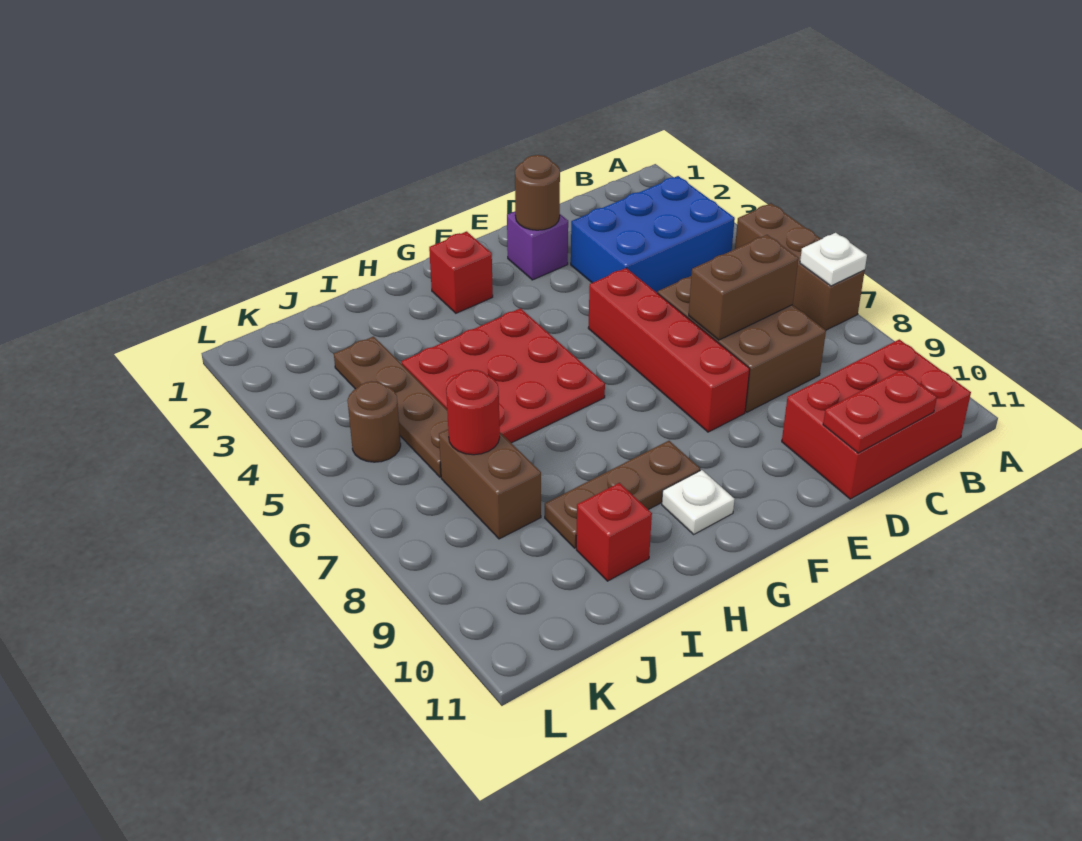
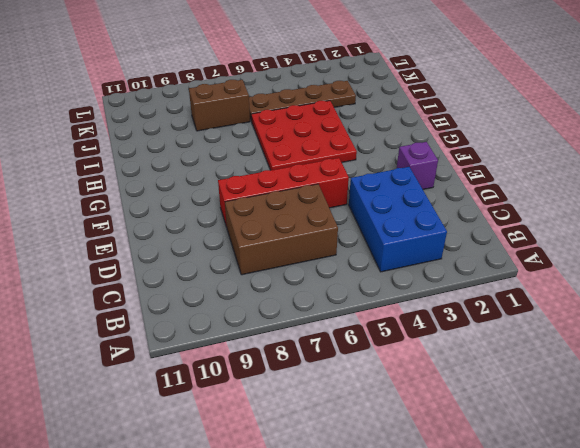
none -> brown brick A5:A7 level 1
none -> red brick B10:D11 level 1
none -> red brick G2 level 1

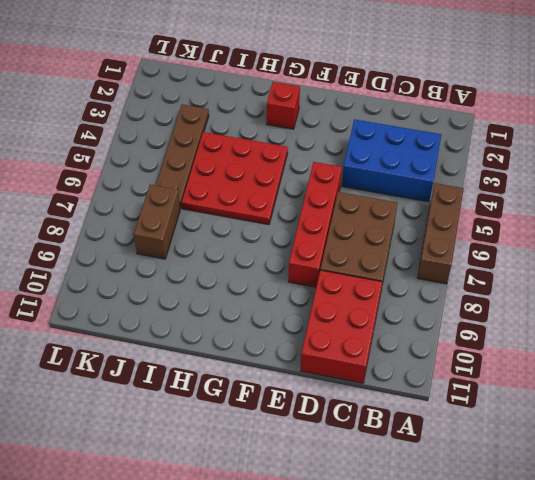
red brick C9:D11 level 1 -> red brick B10:D11 level 1
none -> purple brick E2 level 1
none -> brown plate G9:I9 level 1
none -> white plate G10 level 1

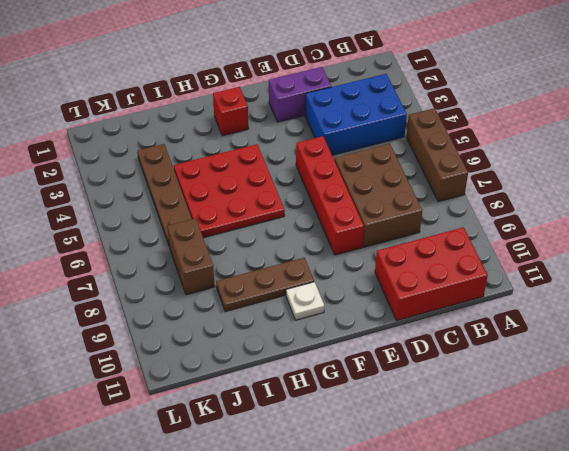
purple brick D2:E2 level 1 -> purple brick E2 level 1
none -> red brick I10 level 1
none -> brown round brick K5 level 1
none -> white plate A7 level 2

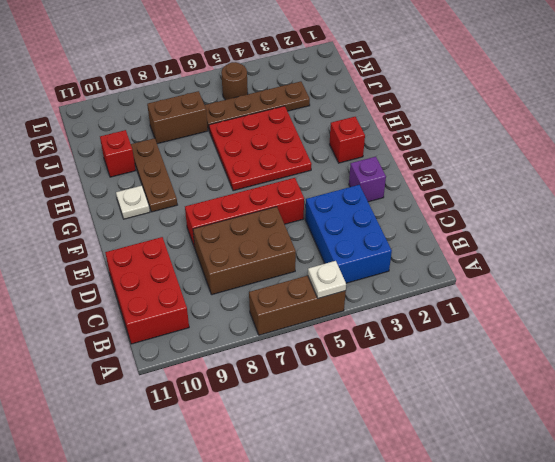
white plate A5 level 2 -> white plate A7 level 2
none -> brown brick C7:D7 level 2
none -> red plate C11:D11 level 2
none -> brown round brick E2 level 2

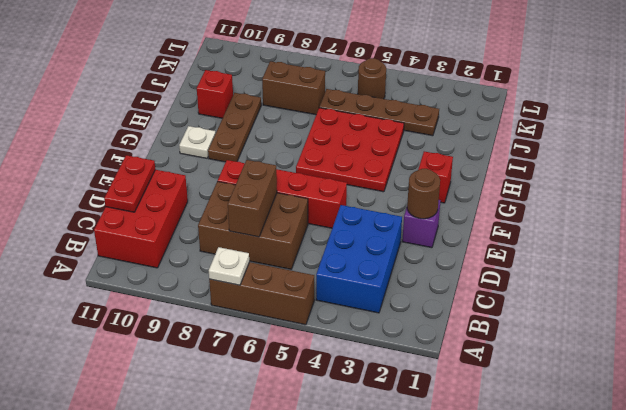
none -> red round brick J7 level 2

